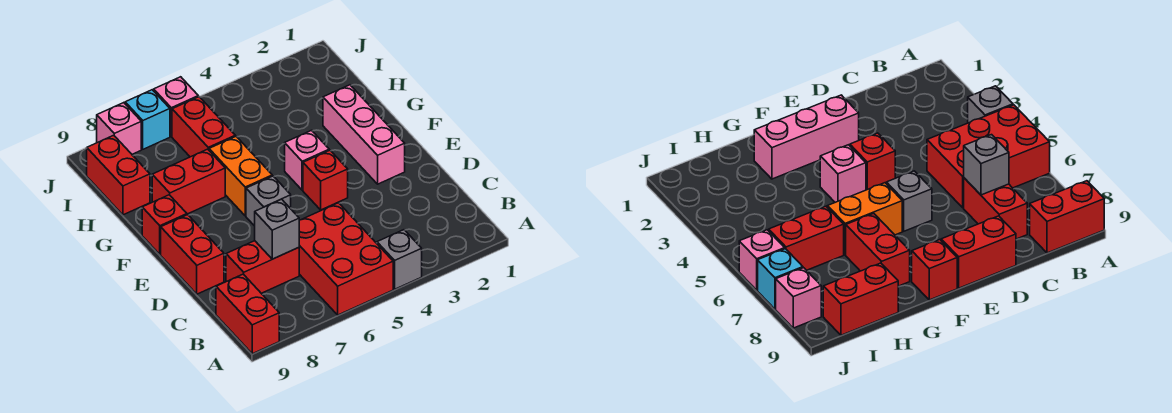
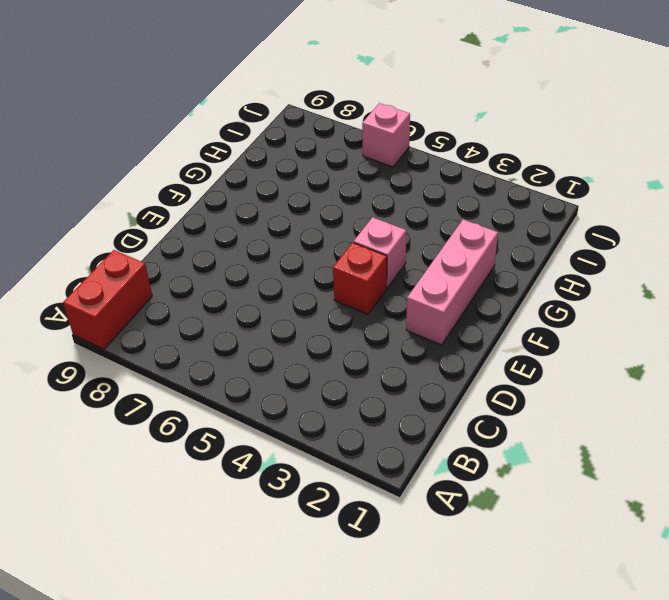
none -> grey brick A4 level 1
none -> red brick A5:C6 level 1
none -> red brick C7:C8 level 1

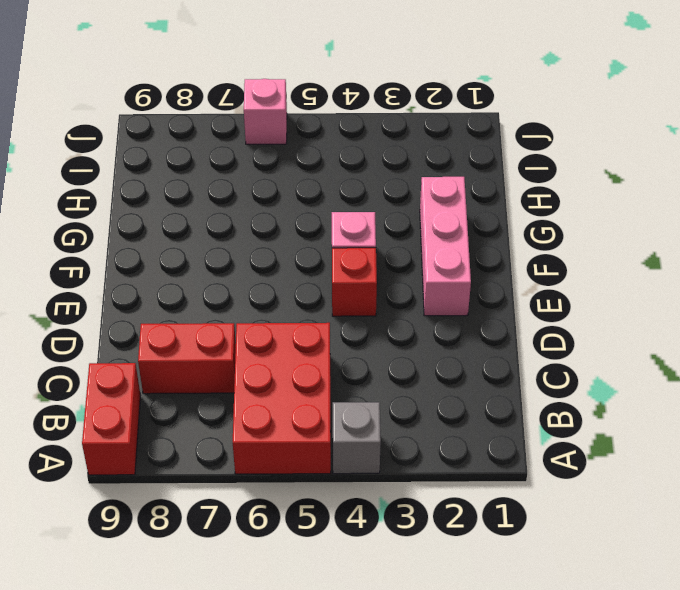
none -> red brick D9:E9 level 1
none -> grey brick E6 level 1
none -> orange brick F6:G6 level 1

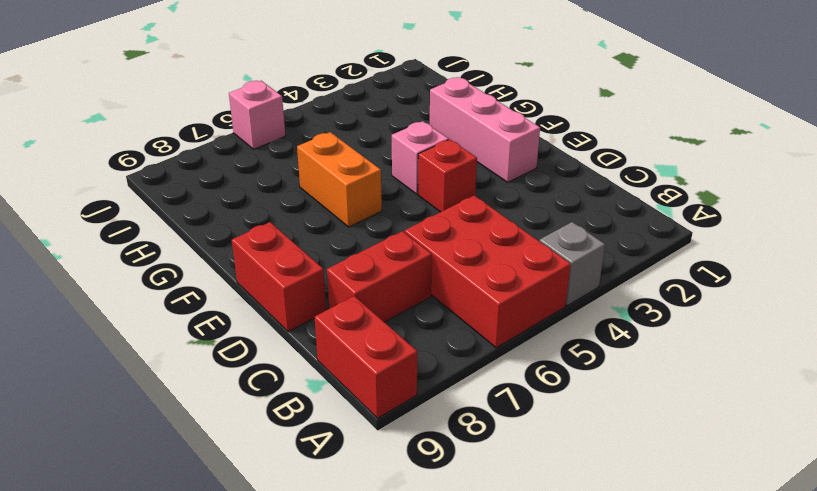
none -> grey brick E6 level 1
none -> red brick F9 level 1
none -> red brick G7:G8 level 1

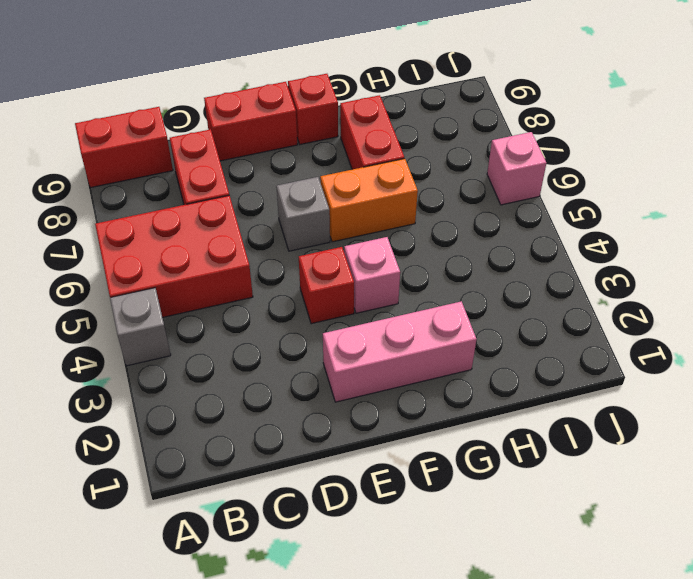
none -> red brick H6:I6 level 1
none -> red brick H9:I9 level 1
none -> cyan brick J7 level 1

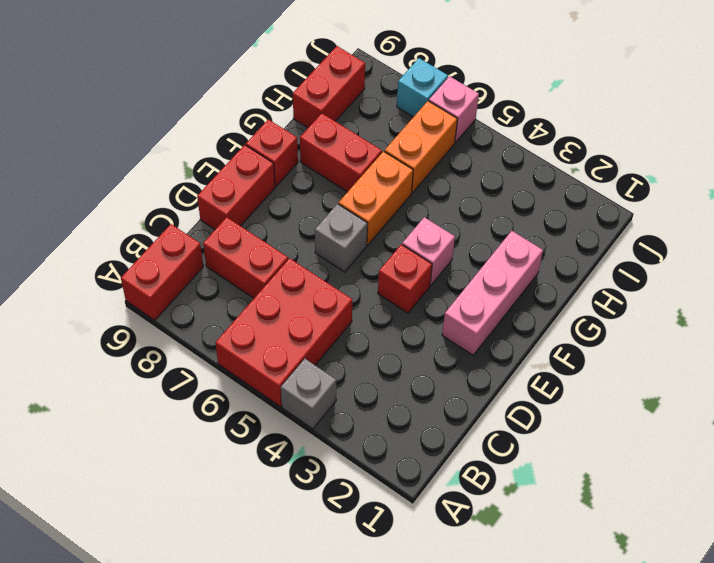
orange brick H6:I6 level 1 -> red brick H6:I6 level 1
none -> pink brick J8 level 1
none -> grey brick C7 level 2

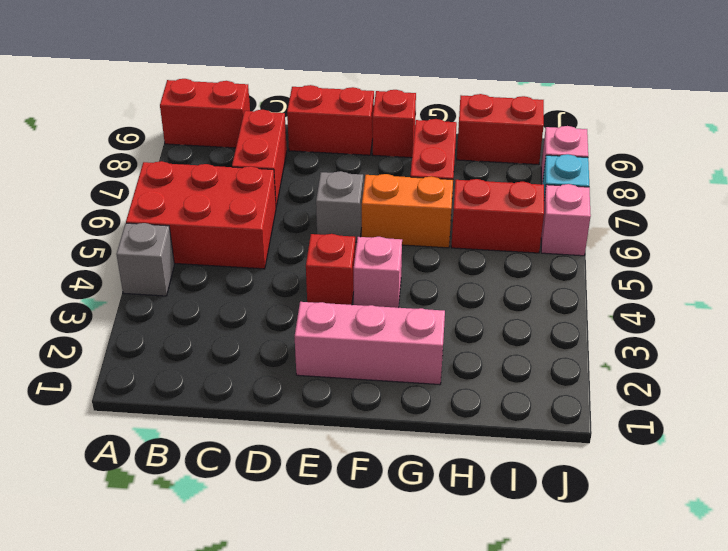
none -> grey brick C7 level 2

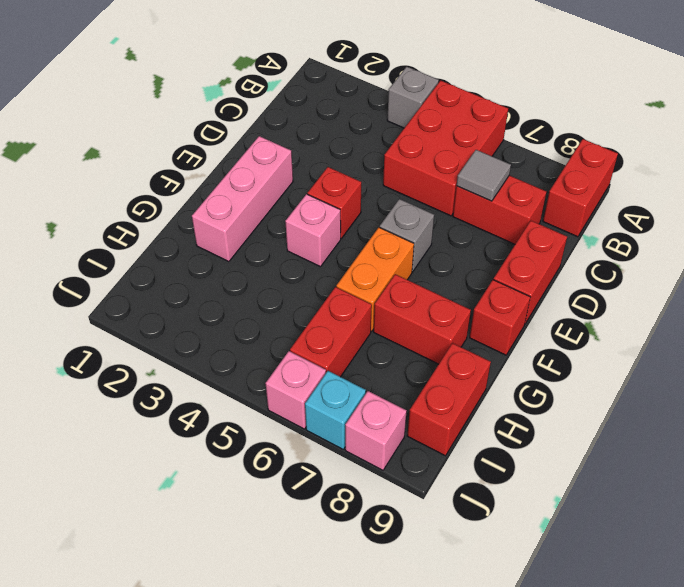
grey tile C7 level 2 -> grey brick C7 level 2

